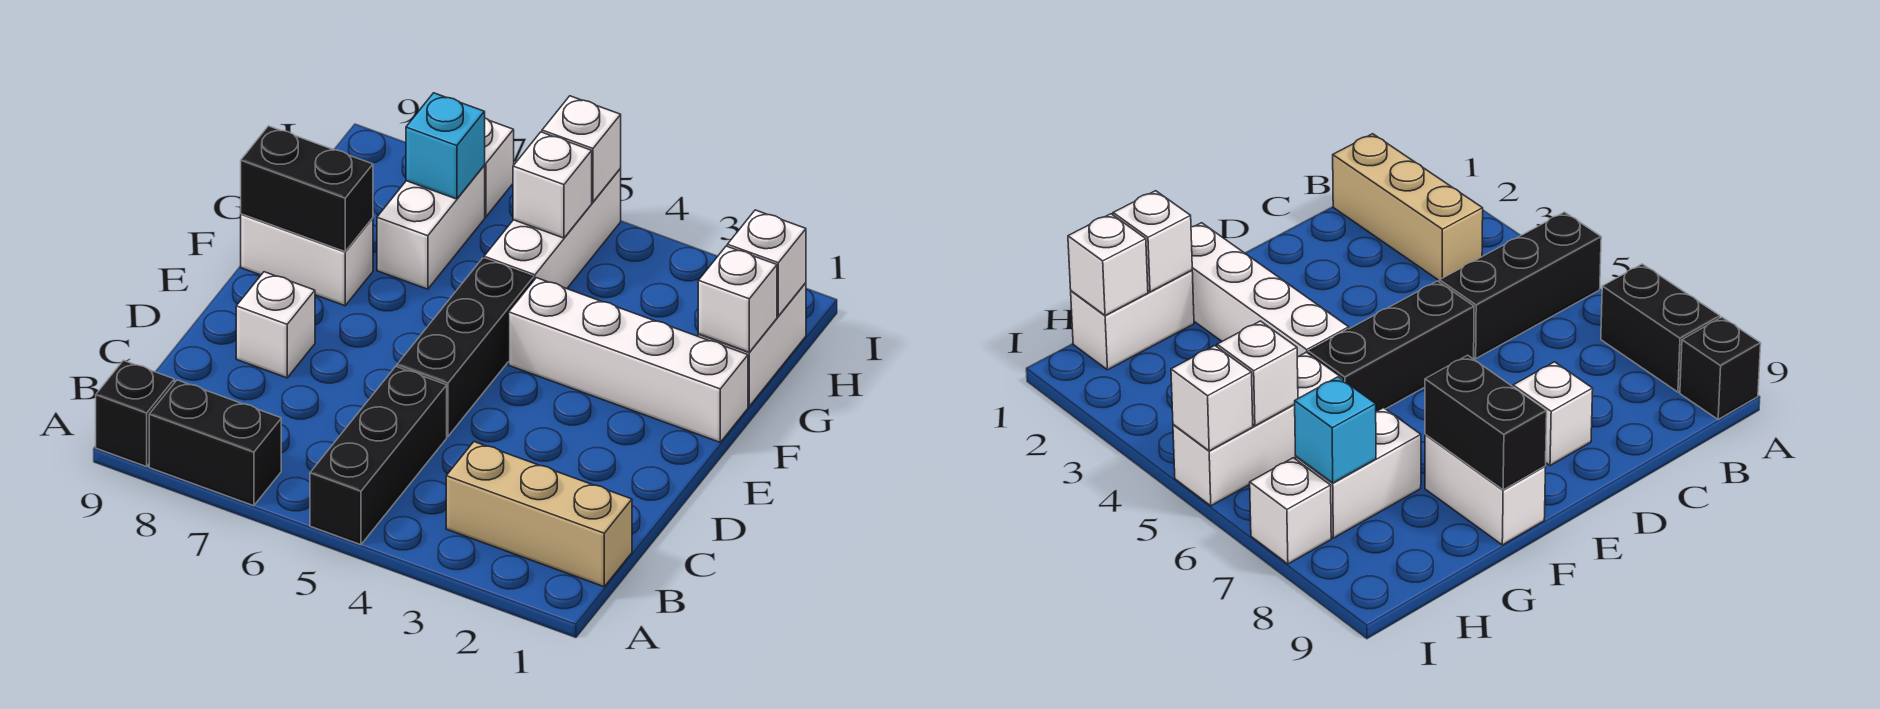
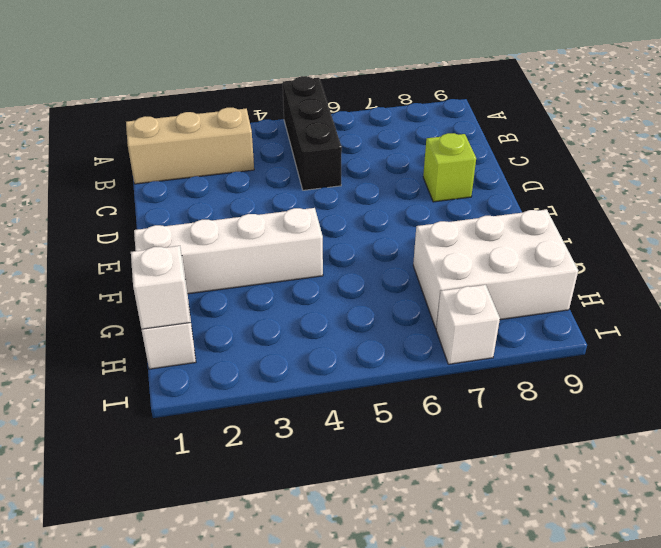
lime brick D8 level 1 -> white brick D8 level 1
white brick G7:H9 level 1 -> white brick G7:H7 level 1
none -> black brick A7:A8 level 1
none -> black brick A9 level 1
none -> black brick D5:F5 level 1

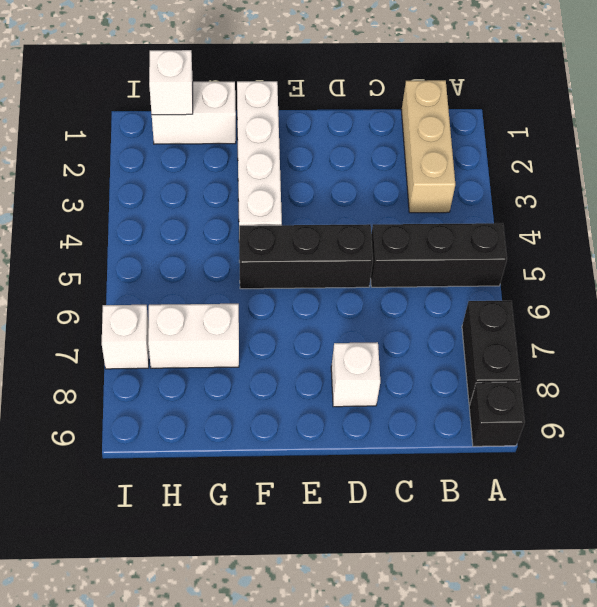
none -> white brick F8:F9 level 1
none -> white brick G5:I5 level 1
none -> black brick F8:F9 level 2

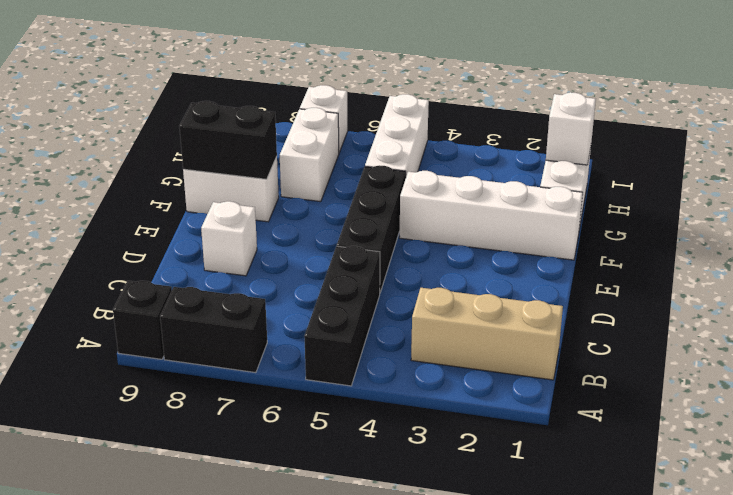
none -> white brick G1 level 2
none -> white brick H5 level 2
none -> cyan brick H7 level 2

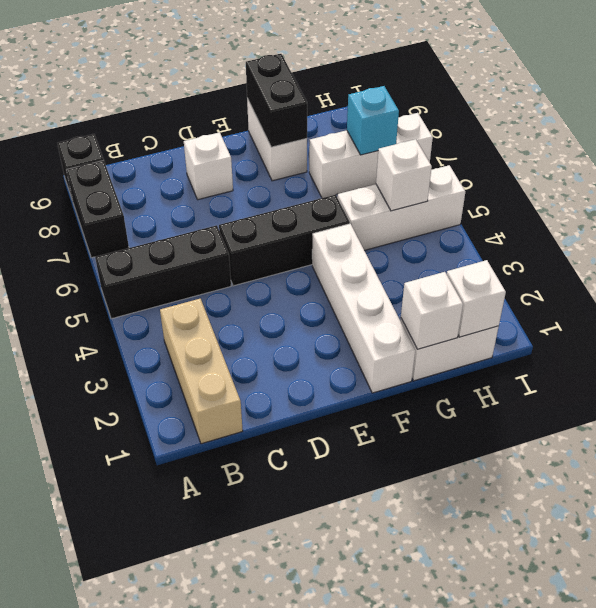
none -> white brick I5 level 2

